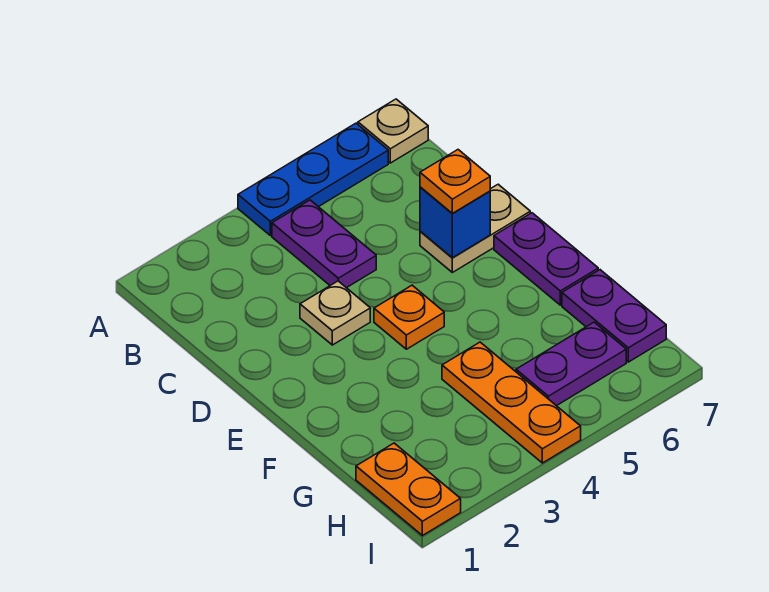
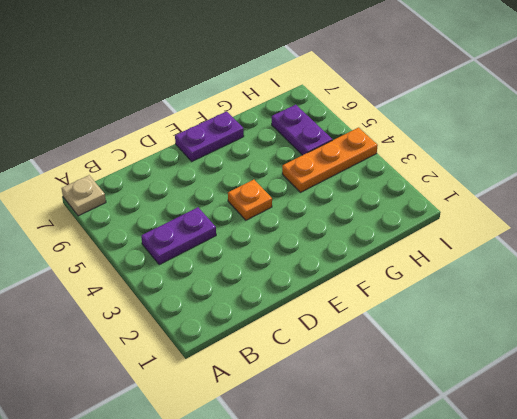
none -> blue plate A4:A6 level 1
none -> tan plate D3 level 1
none -> tan plate D6:D7 level 1

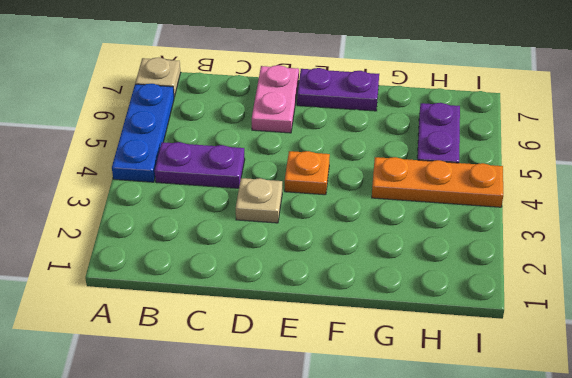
pink plate D6:D7 level 1 -> tan plate D6:D7 level 1
none -> purple plate G7:H7 level 1
none -> orange plate H1:I1 level 1
none -> blue brick D6 level 2

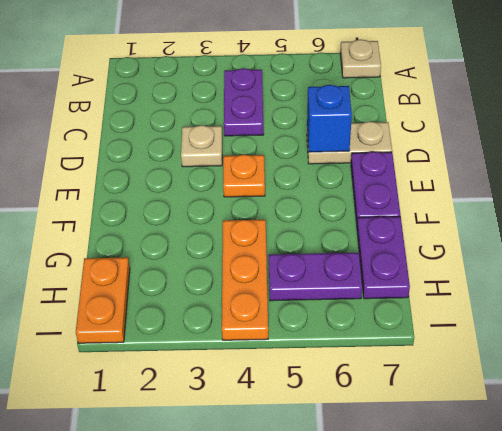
none -> blue plate A4:A6 level 1
none -> orange plate D6 level 3

